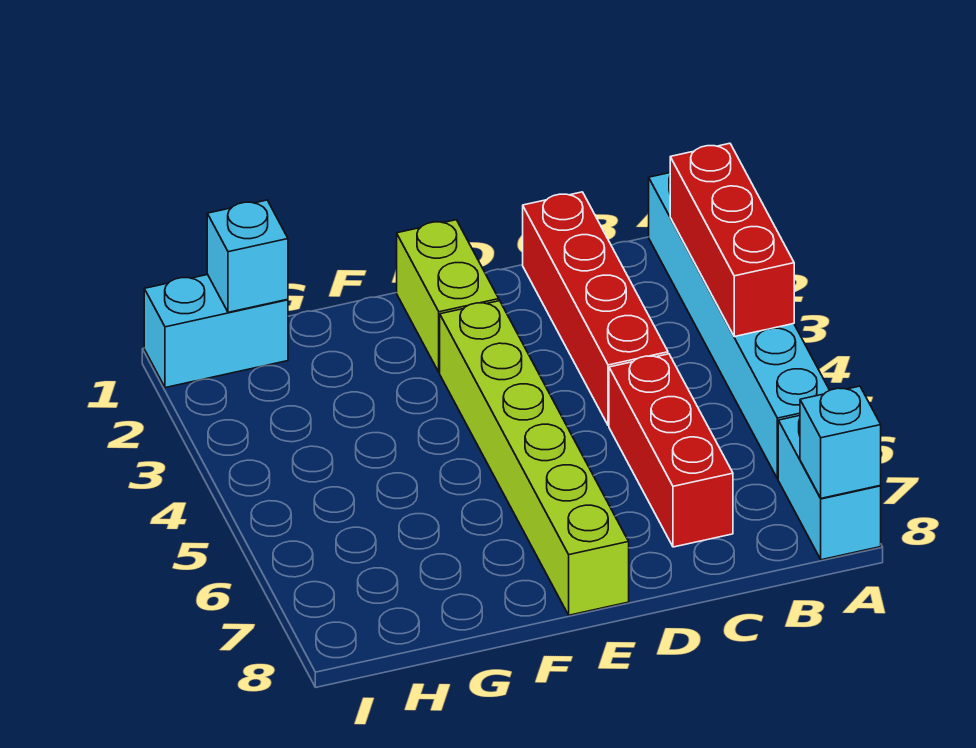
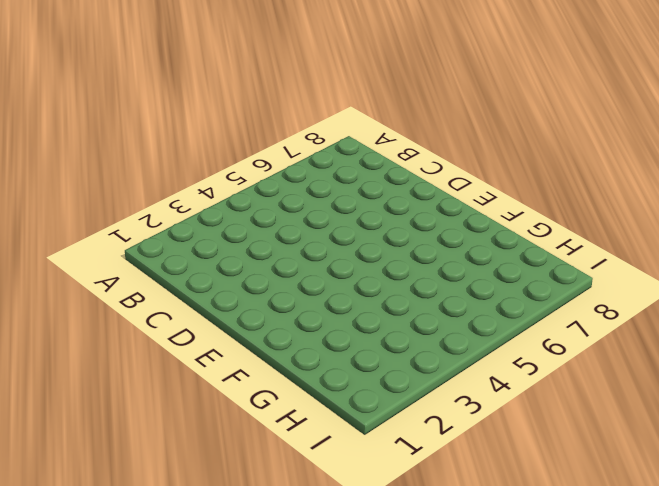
none -> cyan brick A1:A6 level 1
none -> cyan brick A7:A8 level 1

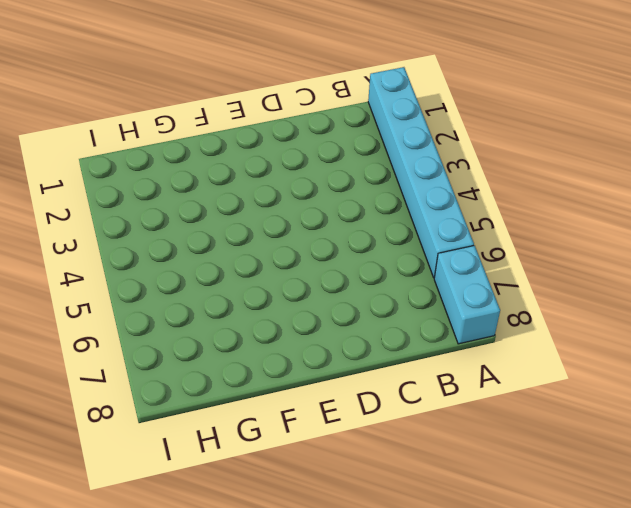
none -> red brick C1:C4 level 1
none -> red brick C5:C7 level 1

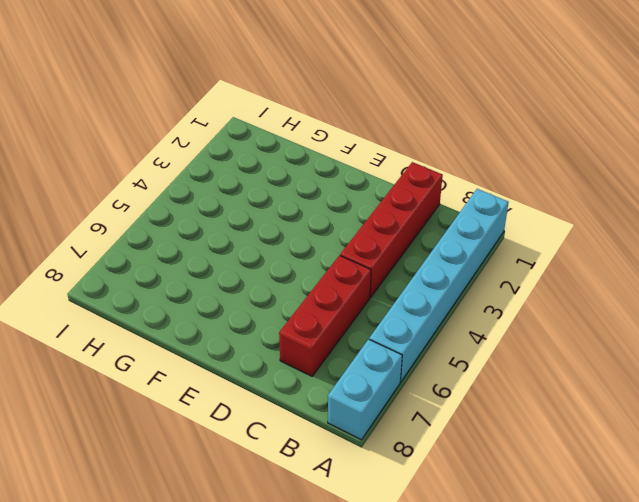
none -> lime brick E1:E2 level 1
none -> lime brick E3:E8 level 1

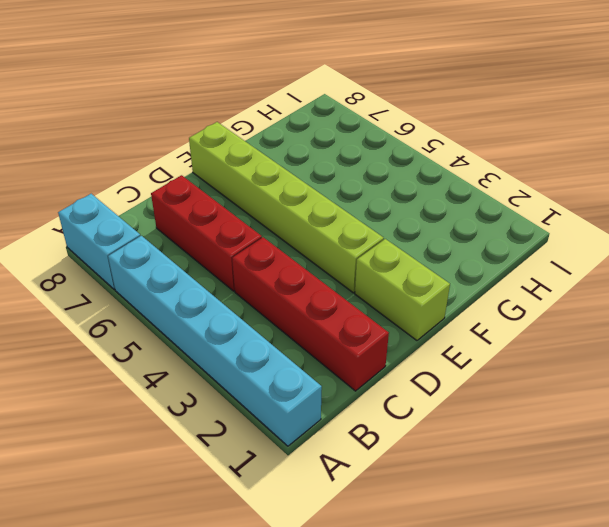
none -> cyan brick H1:I1 level 1
none -> red brick A2:A4 level 2

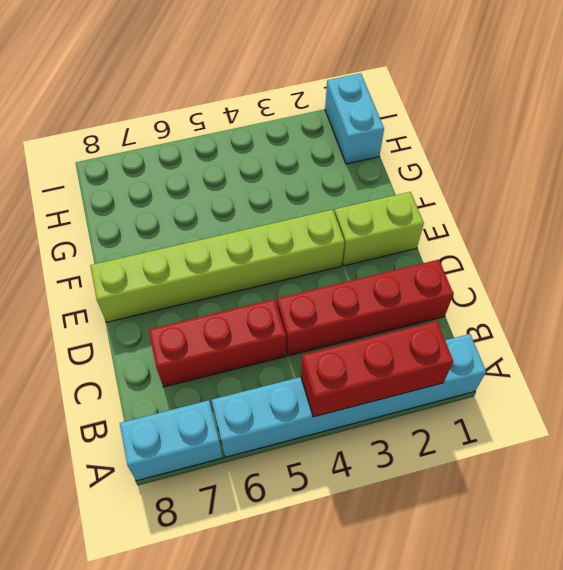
none -> cyan brick A8 level 2
none -> cyan brick H1 level 2

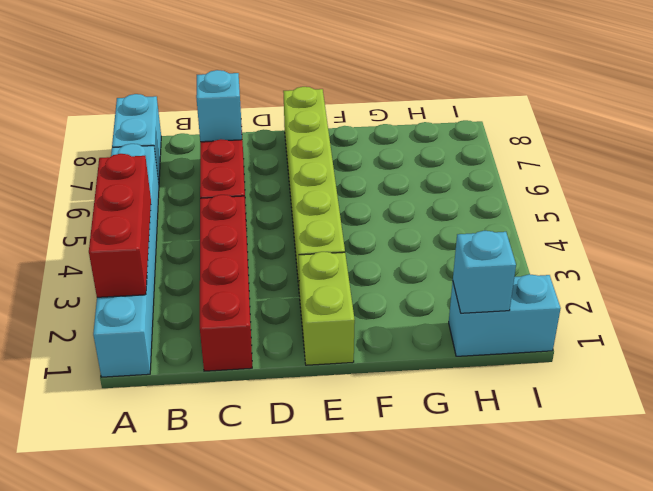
cyan brick C7 level 2 -> cyan brick A8 level 2

